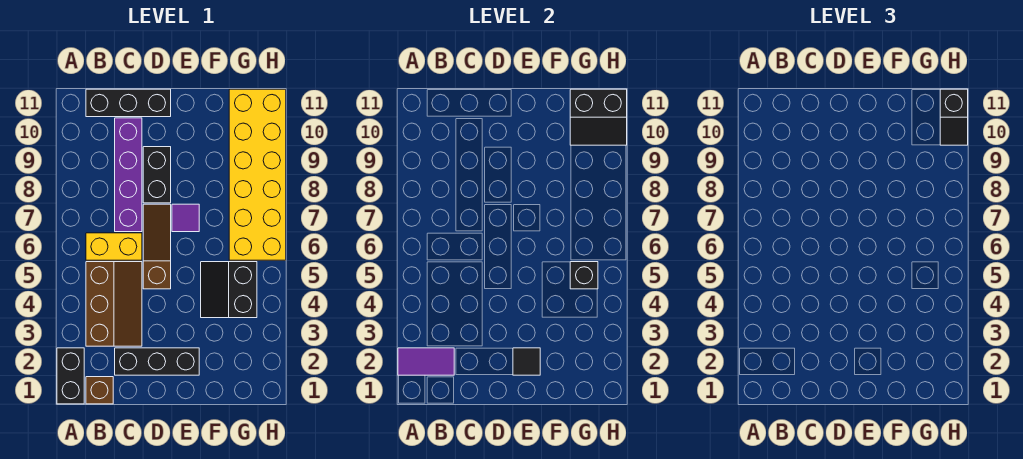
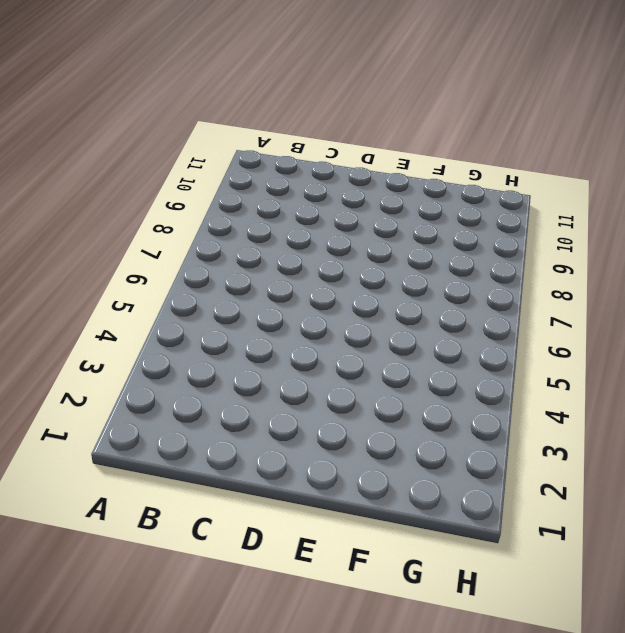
none -> black brick A1:A2 level 1
none -> brown brick B1 level 1
none -> brown slope B3:C5 level 1 top B

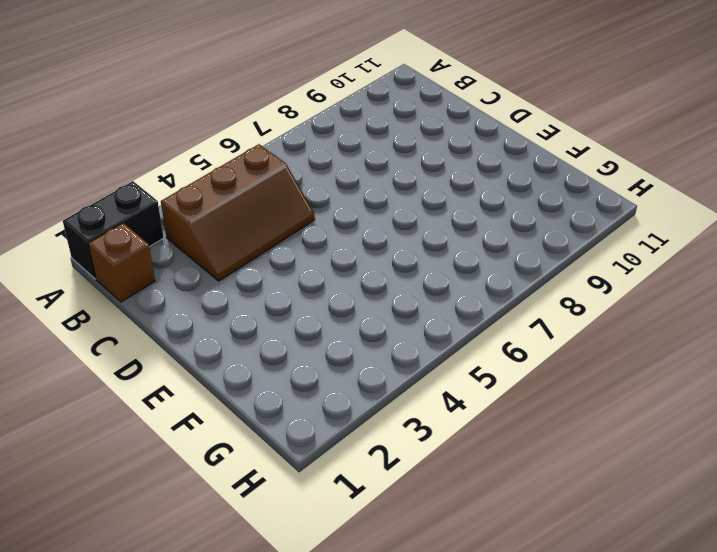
none -> yellow brick B6:C6 level 1
none -> black brick B11:D11 level 1
none -> black brick C2:E2 level 1

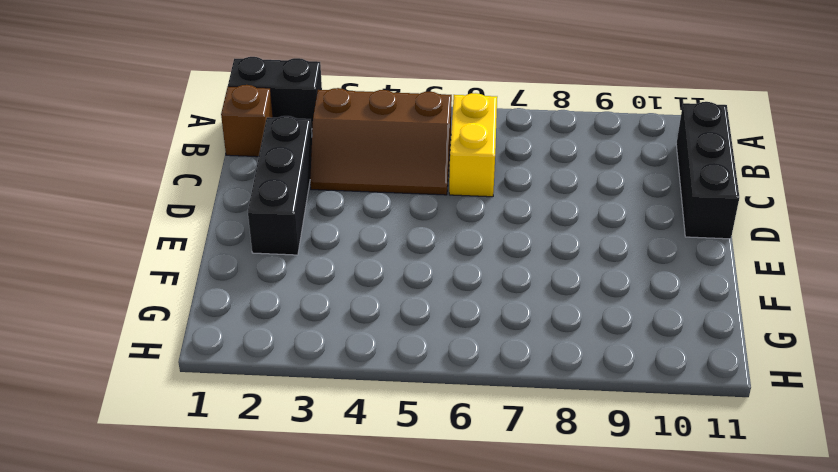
none -> purple brick C7:C10 level 1
none -> brown slope D5:D7 level 1 top 5
none -> black brick D8:D9 level 1

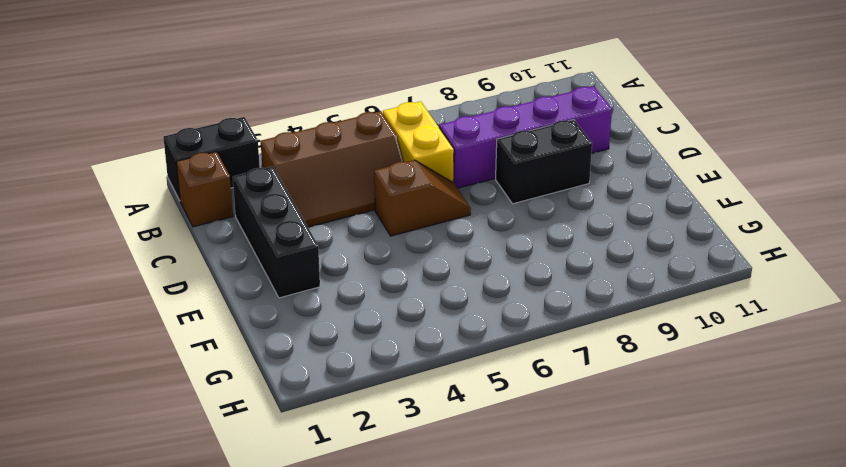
brown slope D5:D6 level 1 top 5 -> brown slope D5:D7 level 1 top 5
none -> black brick B11:D11 level 1
none -> purple tile E7 level 1
none -> black slope F4:G5 level 1 top G

